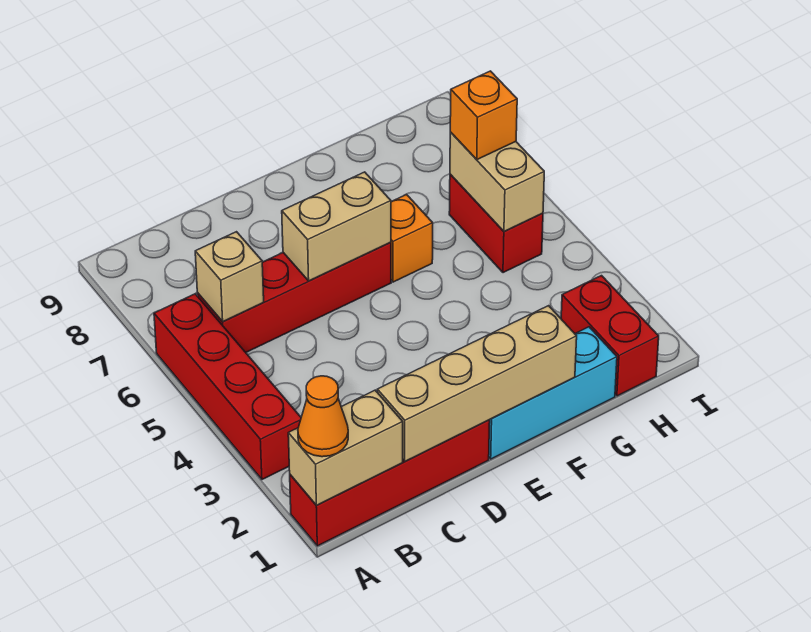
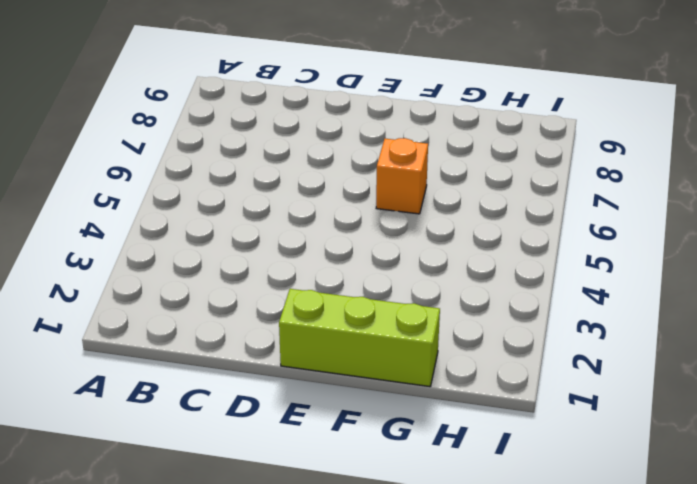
lime brick E1:G1 level 1 -> cyan brick E1:G1 level 1
none -> red brick A1:D1 level 1
none -> red brick A3:A6 level 1
none -> red brick B6:E6 level 1

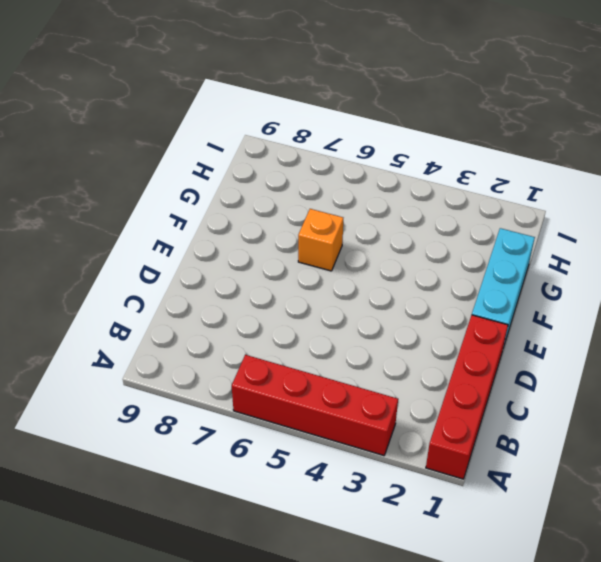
none -> red brick B6:E6 level 1
none -> red brick H1:H2 level 1
none -> red brick H5:H6 level 1

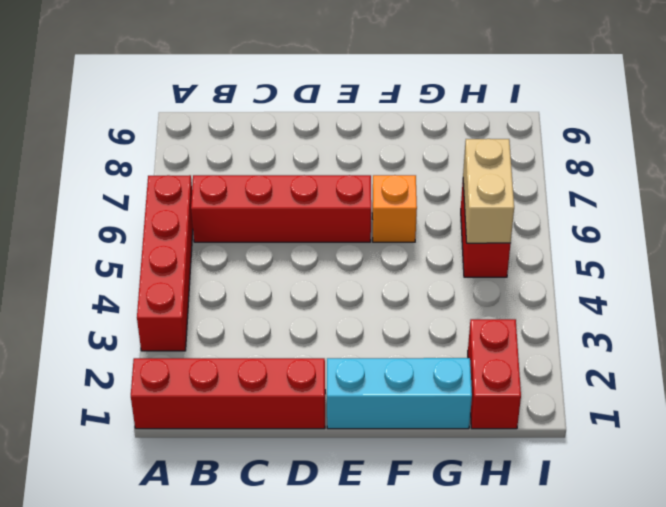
none -> tan brick A1:B1 level 2
none -> tan brick B6 level 2
none -> tan brick C1:F1 level 2

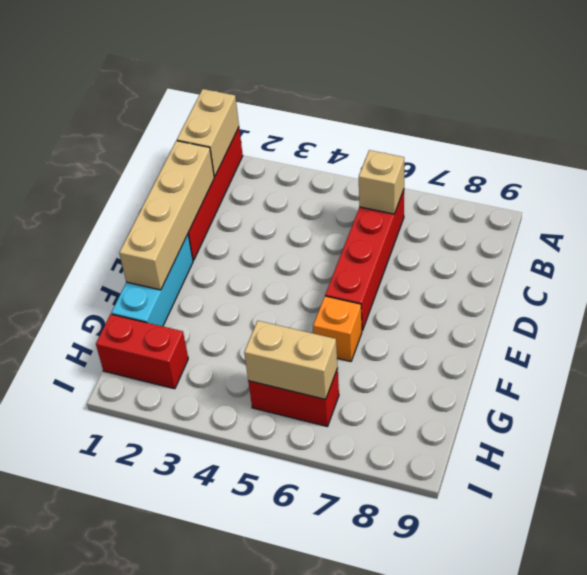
none -> red brick A3:A6 level 1
none -> tan brick D6:E6 level 2
none -> orange cone A1 level 3

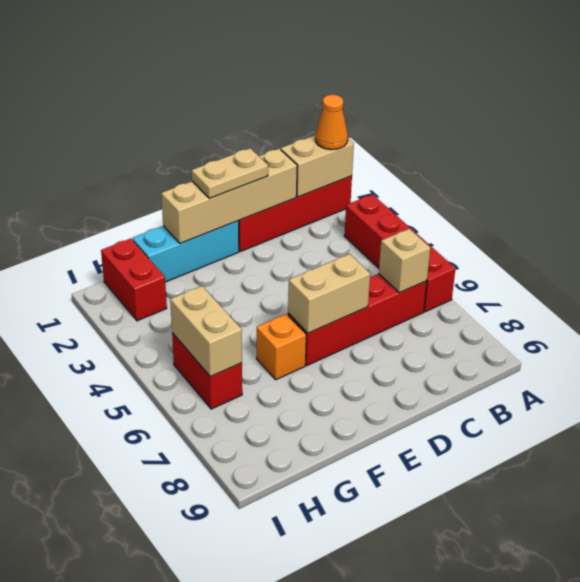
tan plate D1:E1 level 3 -> none
none -> orange brick H6 level 3

